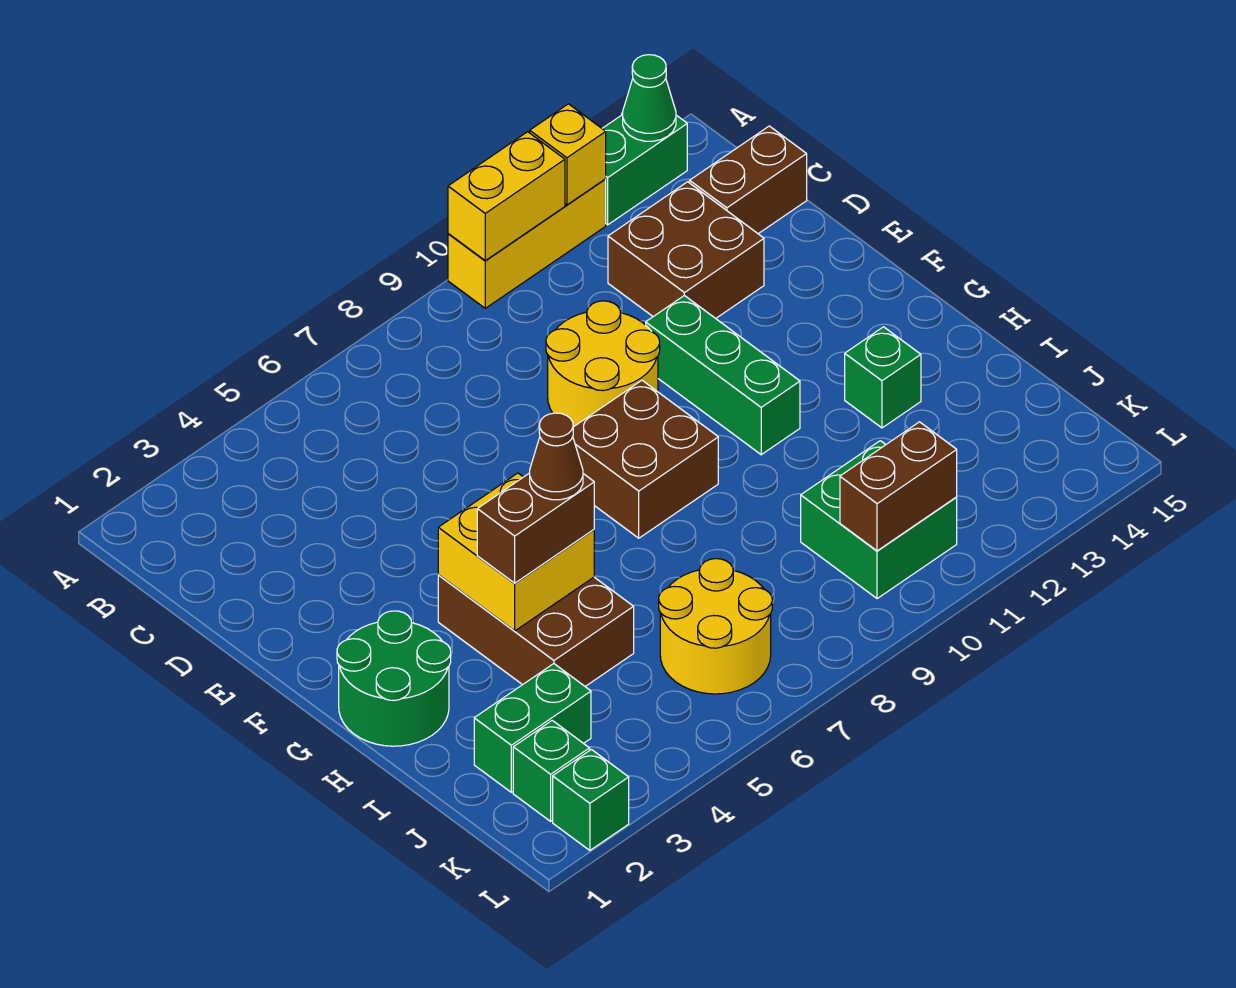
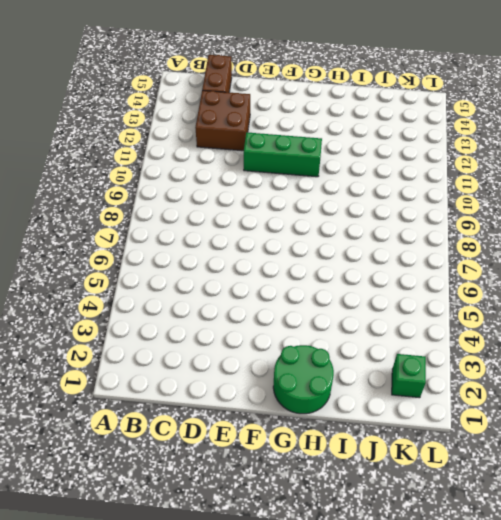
none -> yellow brick A10:A12 level 1
none -> green brick A13:A14 level 1
none -> yellow round brick D9:E10 level 1

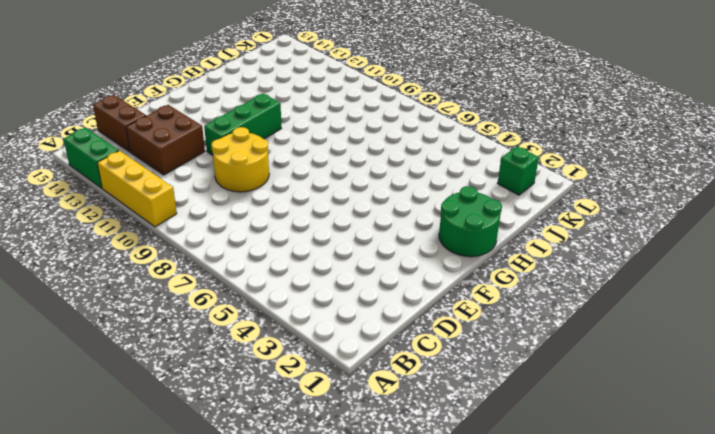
none -> brown brick F8:G9 level 1
none -> brown brick G4:I5 level 1
none -> green brick H13 level 1

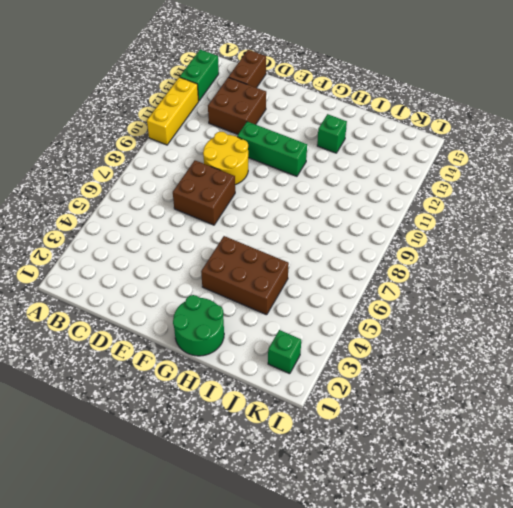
brown brick D7:E8 level 1 -> brown brick F8:G9 level 1
none -> green brick J2:J3 level 1
none -> yellow round brick J6:K7 level 1
none -> green brick J10:K11 level 1

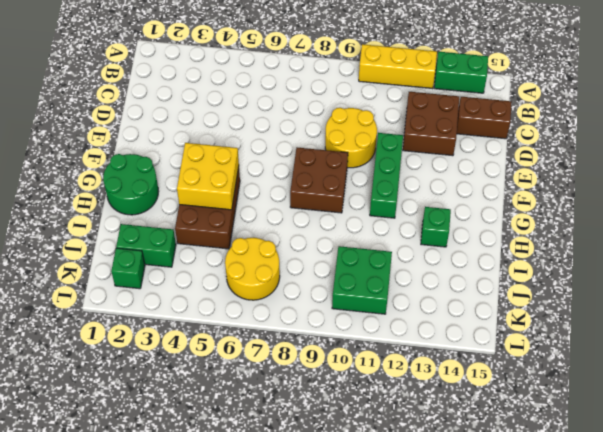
none -> green brick L2 level 1
none -> yellow brick A10:A11 level 2
none -> yellow brick A12 level 2

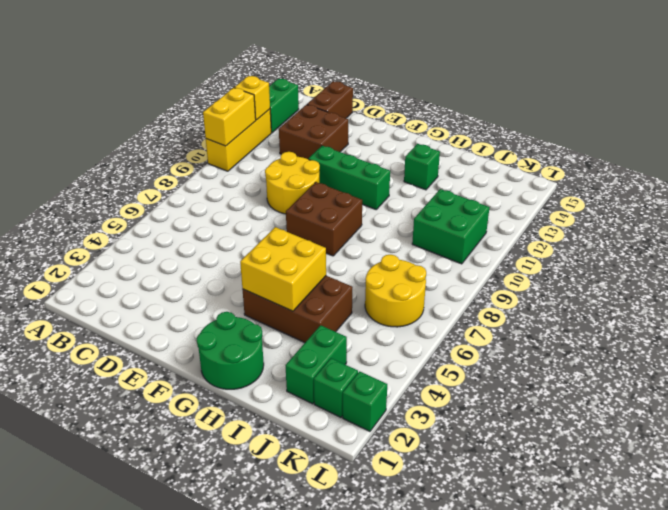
none -> green cone A14 level 2
none -> brown brick K10:K11 level 2
none -> brown brick H4:H5 level 3

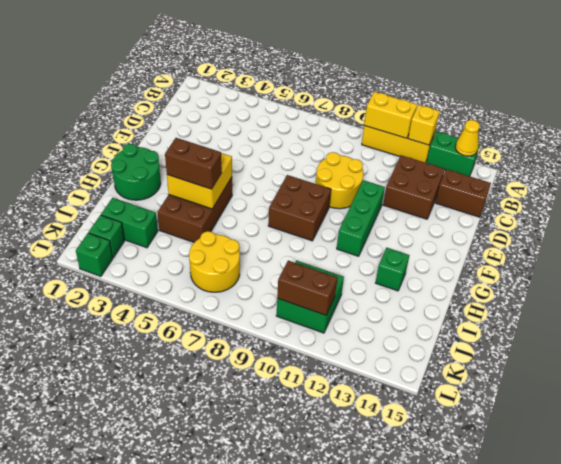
yellow cone A14 level 2 -> green cone A14 level 2
none -> brown cone H5 level 4

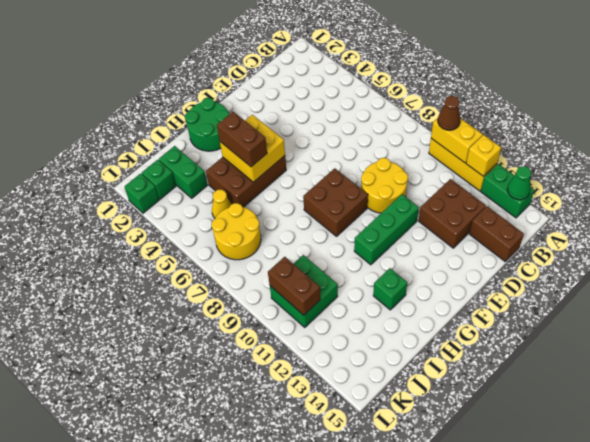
brown cone A10 level 3 -> brown cone H5 level 4
yellow cone J5 level 1 -> none

